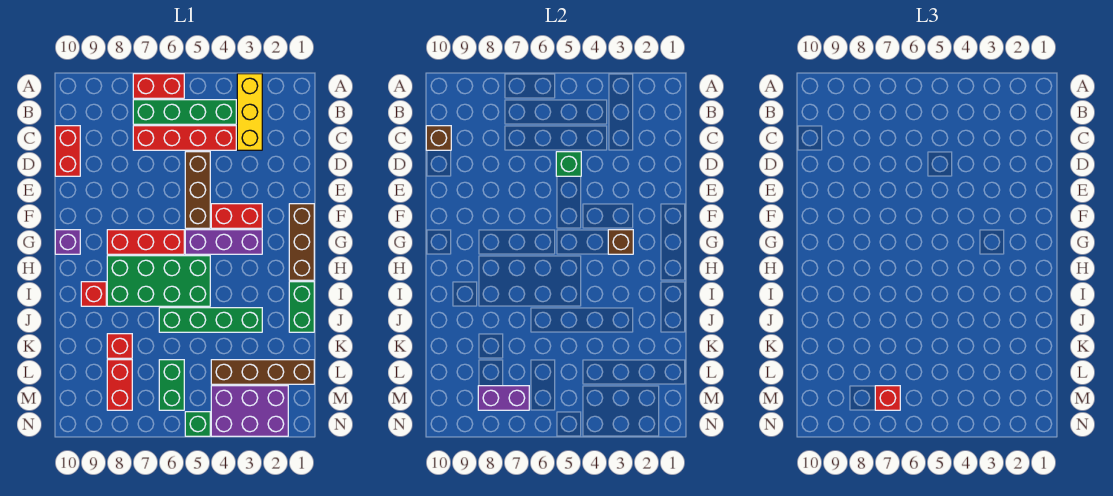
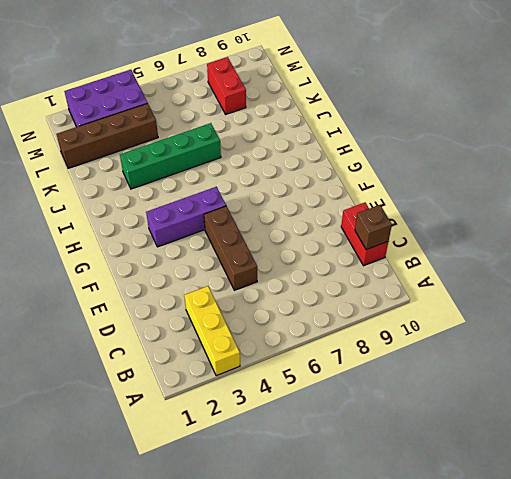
none -> red brick A6:A7 level 1
none -> green brick B4:B7 level 1
none -> red brick C4:C7 level 1

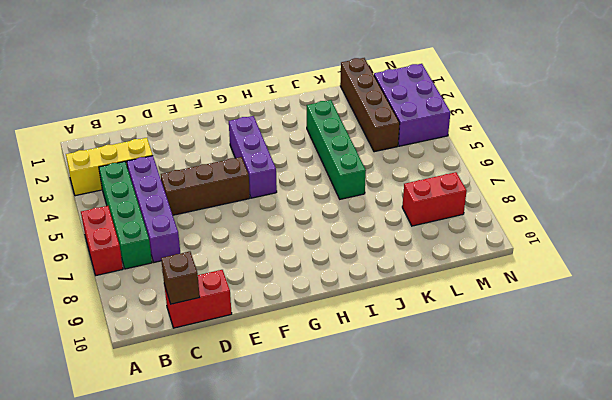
purple brick C4:C7 level 1 -> red brick C4:C7 level 1
none -> brown brick F1:H1 level 1
none -> red brick F3:F4 level 1
none -> red brick G6:G8 level 1

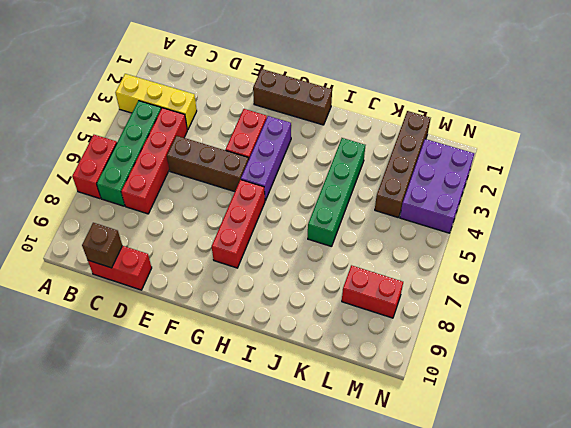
none -> purple brick G10 level 1
none -> green brick H5:I8 level 1
none -> green brick I1:J1 level 1

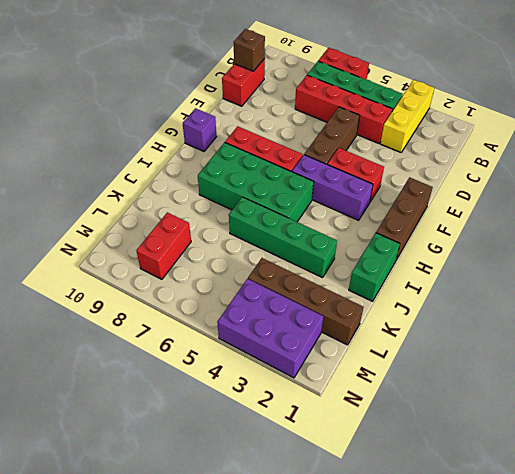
none -> red brick I9 level 1
none -> red brick K8 level 1
none -> green brick L6:M6 level 1

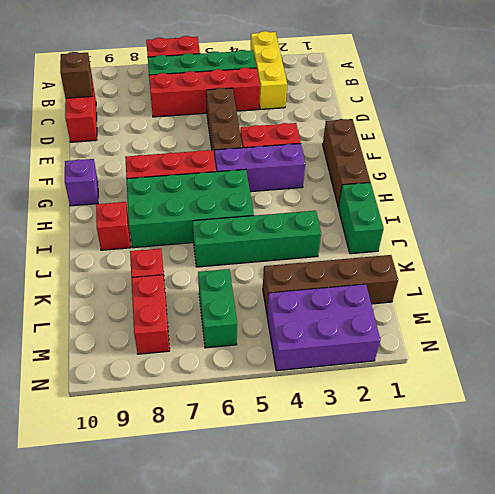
none -> green brick N5 level 1
none -> green brick D5 level 2
none -> brown brick G3 level 2

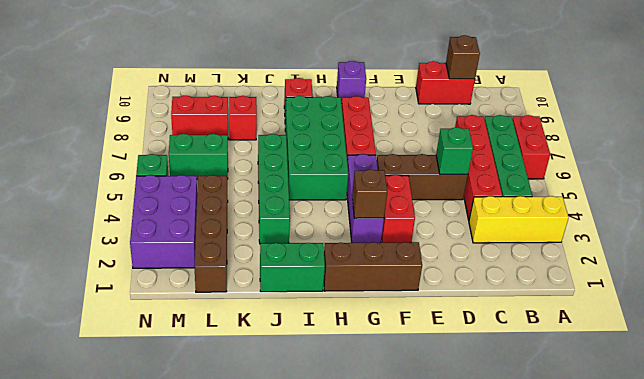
none -> purple brick M7:M8 level 2
none -> red brick M7 level 3

